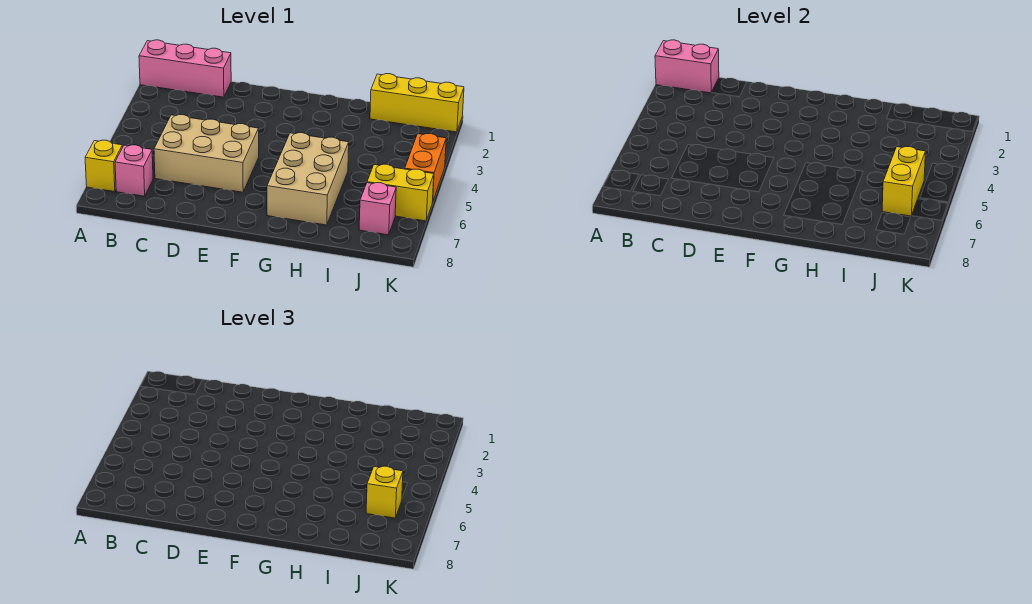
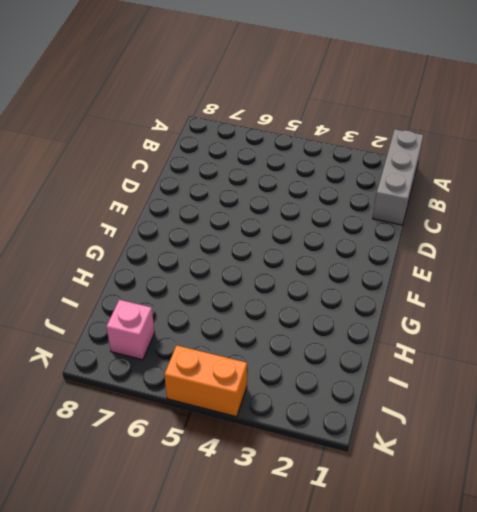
grey brick A1:C1 level 1 -> pink brick A1:C1 level 1
none -> yellow brick A7 level 1
none -> pink brick B7 level 1
none -> tan brick C5:E6 level 1

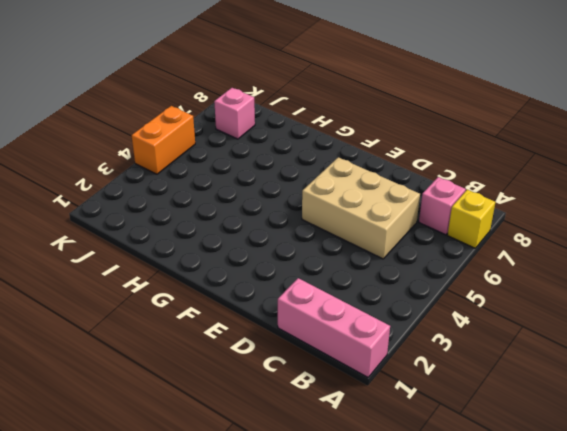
none -> tan brick G5:H7 level 1
none -> yellow brick I1:K1 level 1
none -> yellow brick J6:K6 level 1

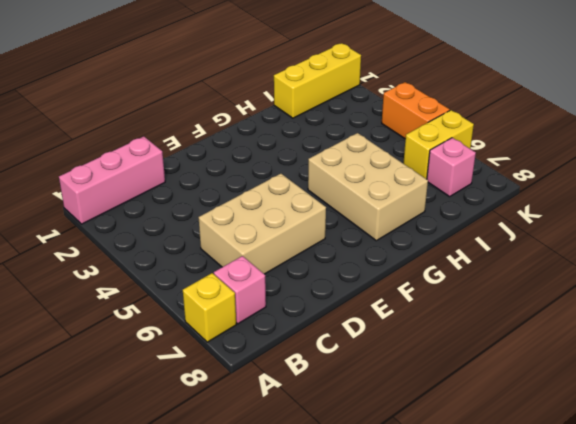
none -> pink brick A1:B1 level 2
none -> yellow brick J5:J6 level 2
none -> yellow brick J6 level 3

